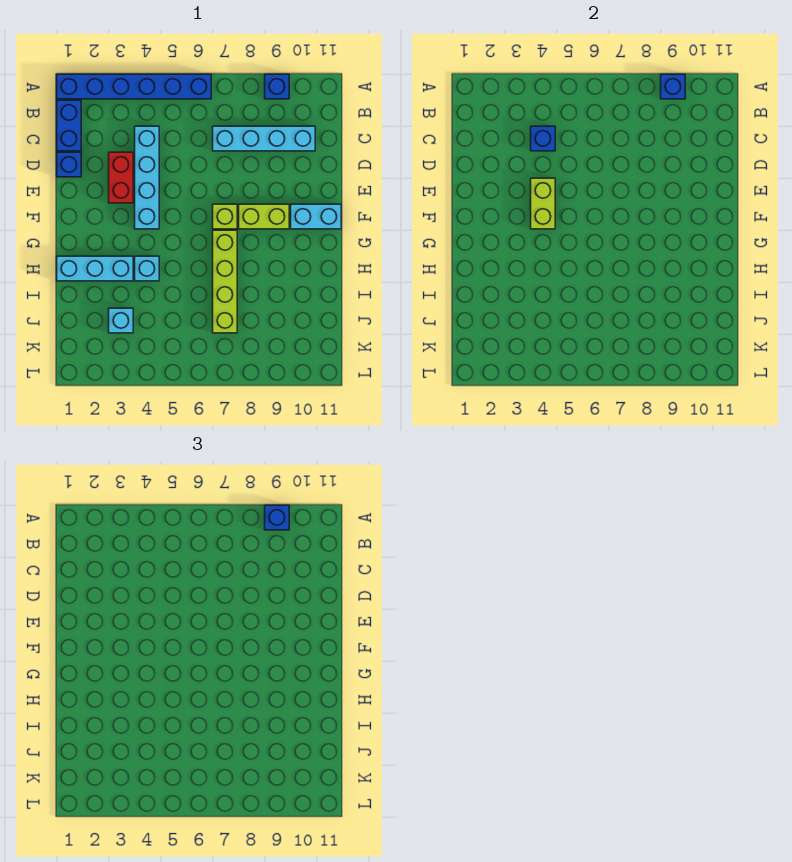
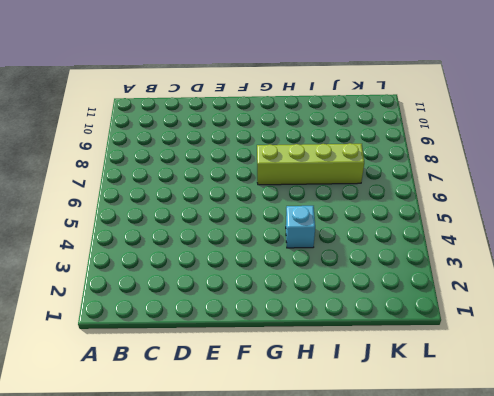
none -> blue brick A1:A6 level 1
none -> blue brick A9 level 1
none -> blue brick B1:C1 level 1

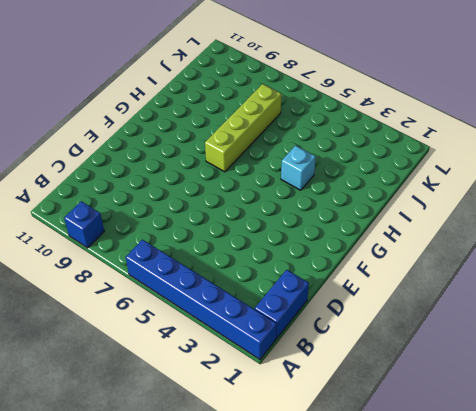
none -> cyan brick C4:F4 level 1
none -> cyan brick C7:C10 level 1
none -> blue brick D1 level 1

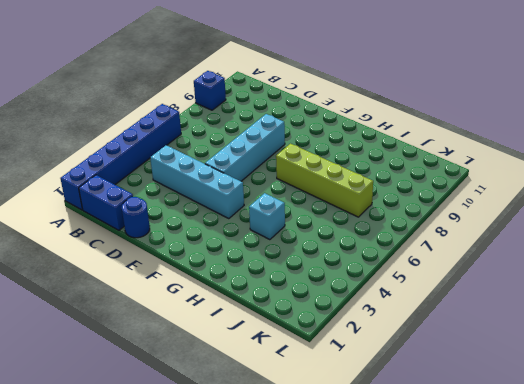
blue round brick D1 level 1 -> blue brick D1 level 1
cyan brick E5:E8 level 1 -> cyan brick C7:C10 level 1
none -> red brick D3:E3 level 1
none -> lime brick F7 level 1
none -> lime brick F8:F9 level 1

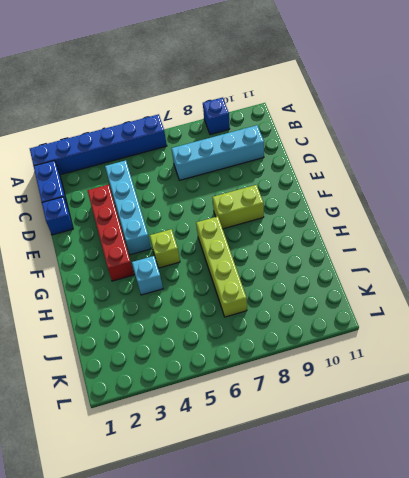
red brick D3:G3 level 1 -> red brick D3:E3 level 1
lime brick G5 level 1 -> lime brick F7 level 1
none -> cyan brick F10:F11 level 1
none -> cyan brick H1:H3 level 1
none -> cyan brick J3 level 1

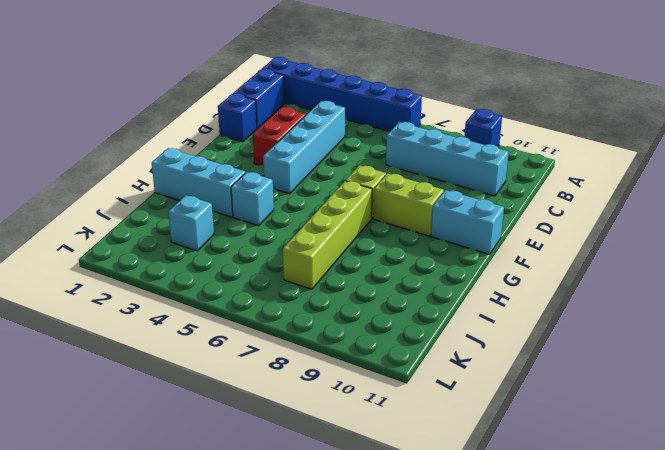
none -> blue brick A9 level 2
none -> blue brick C4 level 2
none -> lime brick E4:F4 level 2

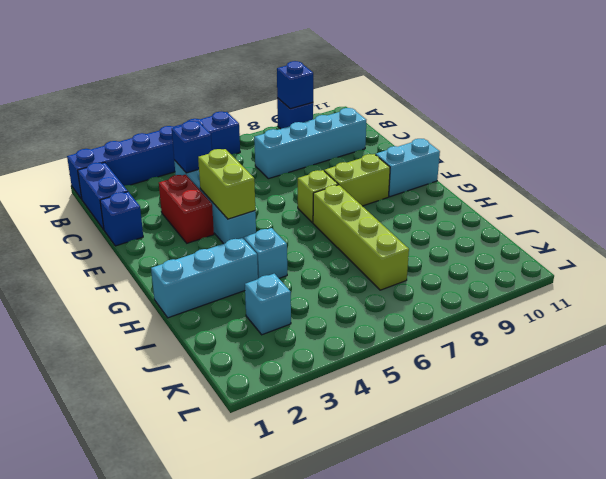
none -> blue brick A9 level 3

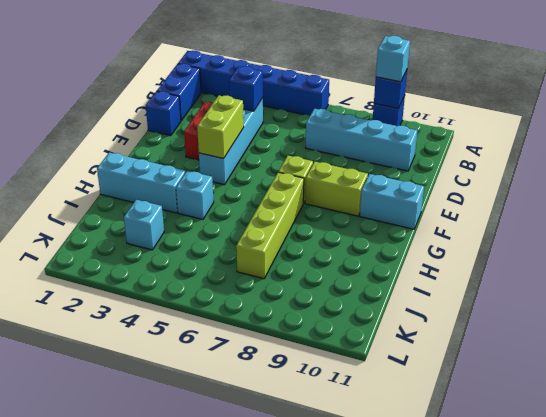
cyan brick A9 level 3 -> blue brick A9 level 3

